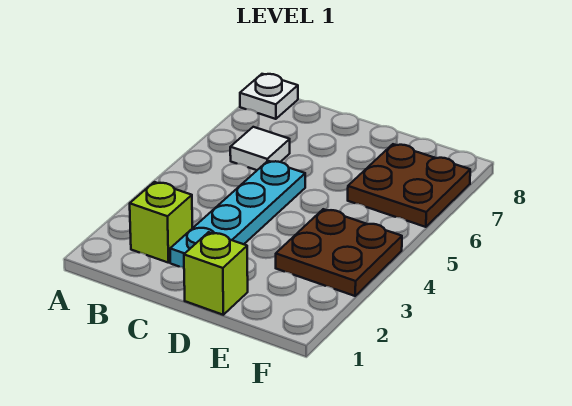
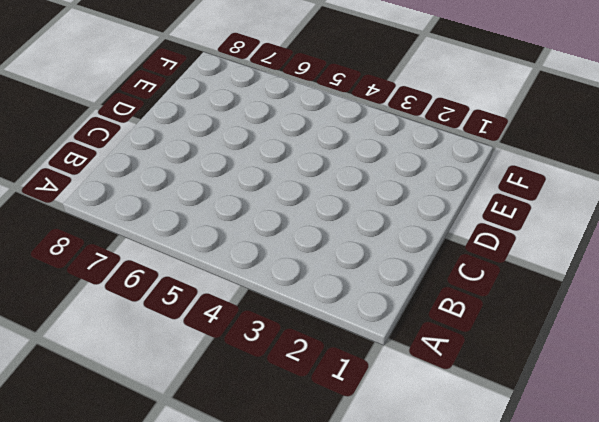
none -> white plate A8 level 1
none -> lime brick B2 level 1

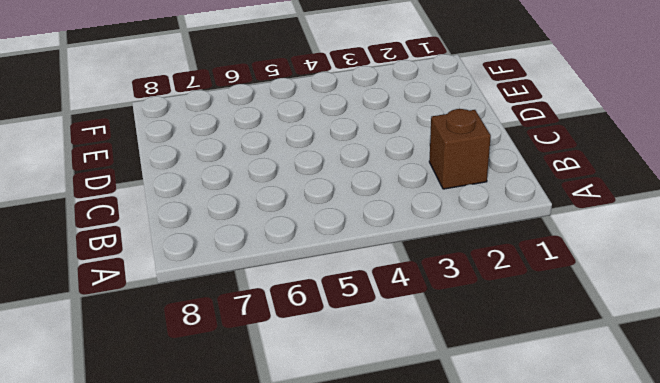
brown brick B2 level 1 -> lime brick B2 level 1
none -> white plate A8 level 1
none -> white tile B6 level 1

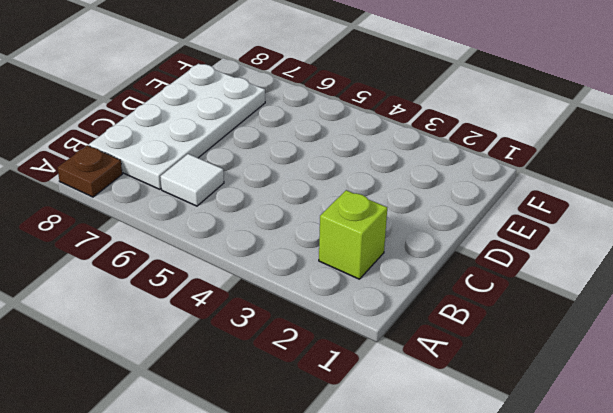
brown plate A8 level 1 -> white plate A8 level 1
white plate B7:E8 level 1 -> brown plate E6:F7 level 1
none -> cyan plate C2:C5 level 1
none -> lime brick D1 level 1

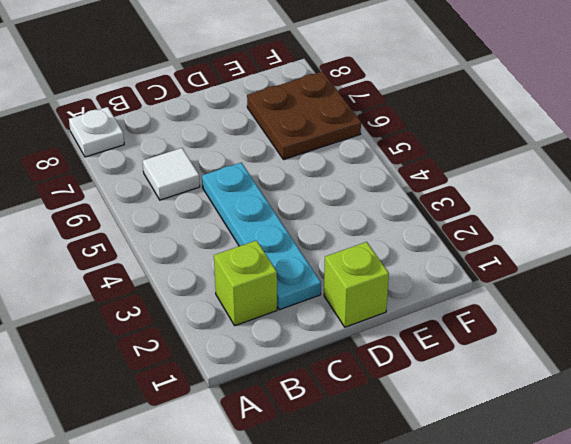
none -> brown plate E3:F4 level 1

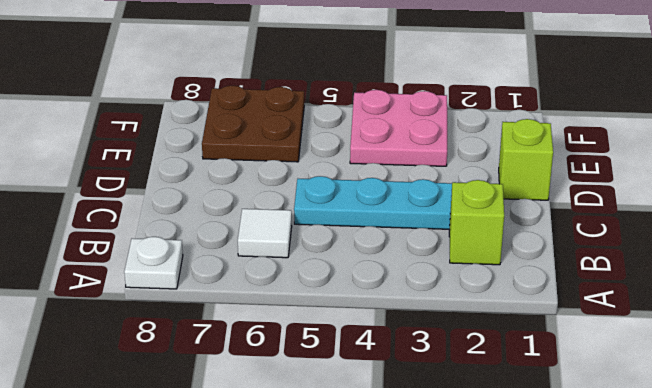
pink plate E3:F4 level 1 -> brown plate E3:F4 level 1

